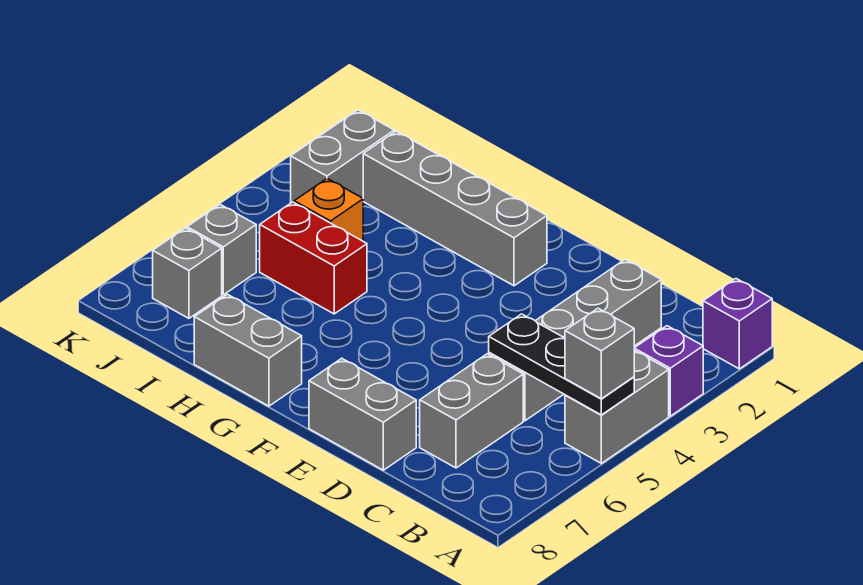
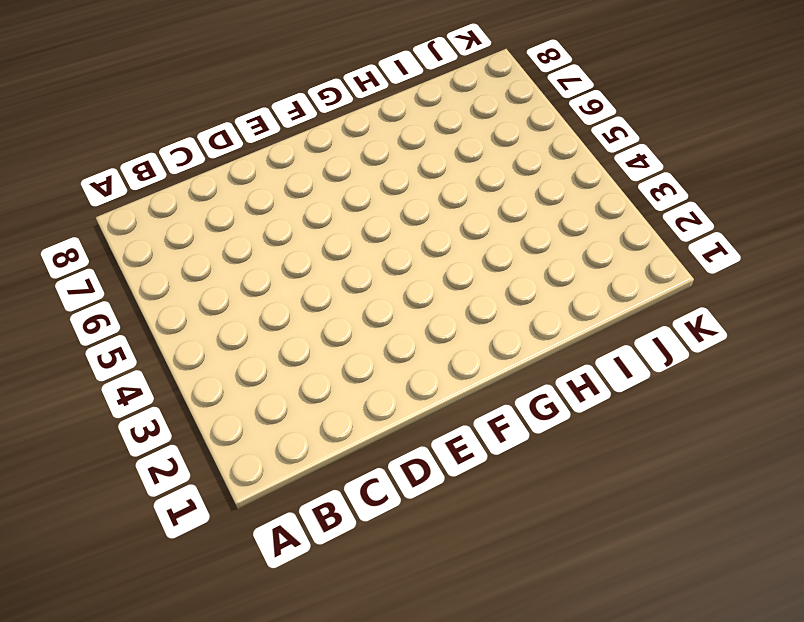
none -> purple brick A1 level 1
none -> purple brick A3 level 1
none -> grey brick A4:A5 level 1

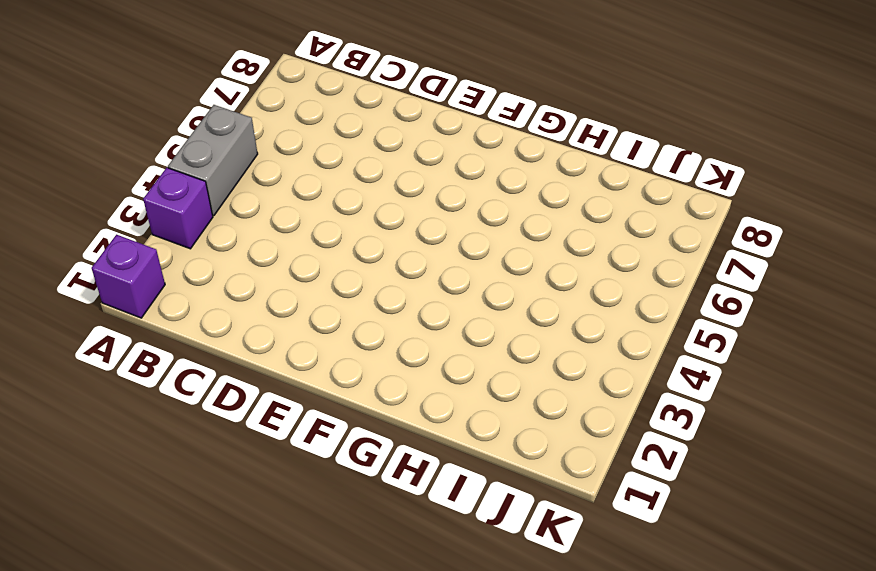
none -> grey brick C2:C5 level 1
none -> grey brick C6:C7 level 1
none -> grey brick D8:E8 level 1

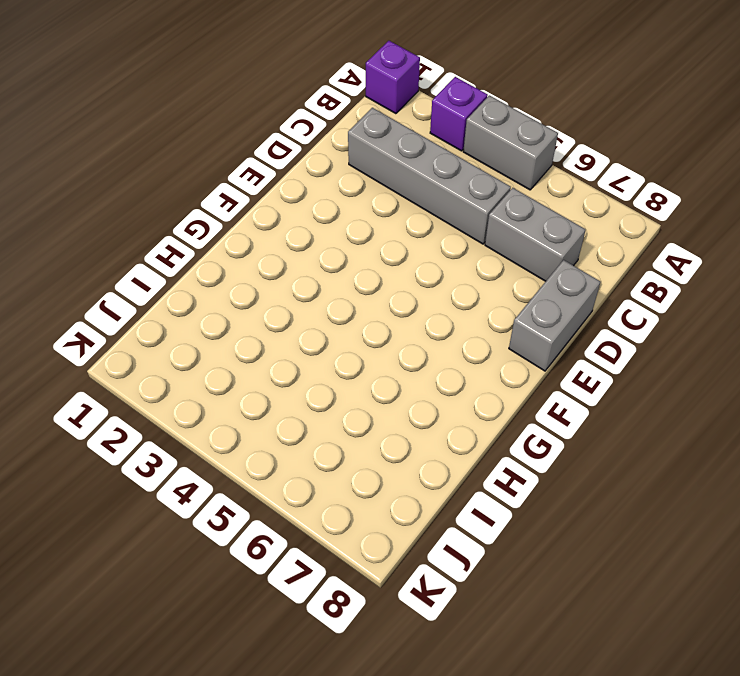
none -> grey brick F2:I2 level 1
none -> grey brick G8:H8 level 1
none -> red brick H5:I5 level 1

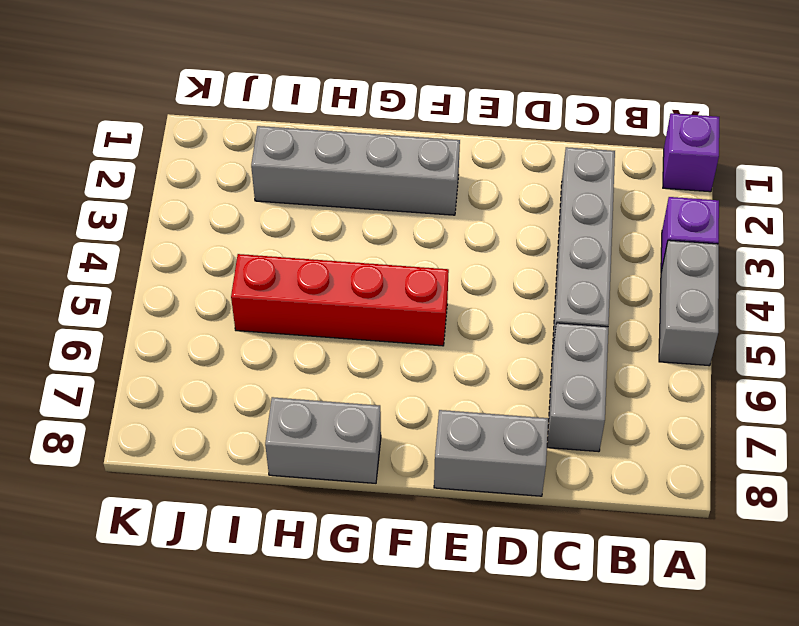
red brick F5:I5 level 1 -> red brick H5:I5 level 1
none -> orange brick I4 level 1
none -> grey brick J2:J3 level 1
none -> grey brick J6 level 1

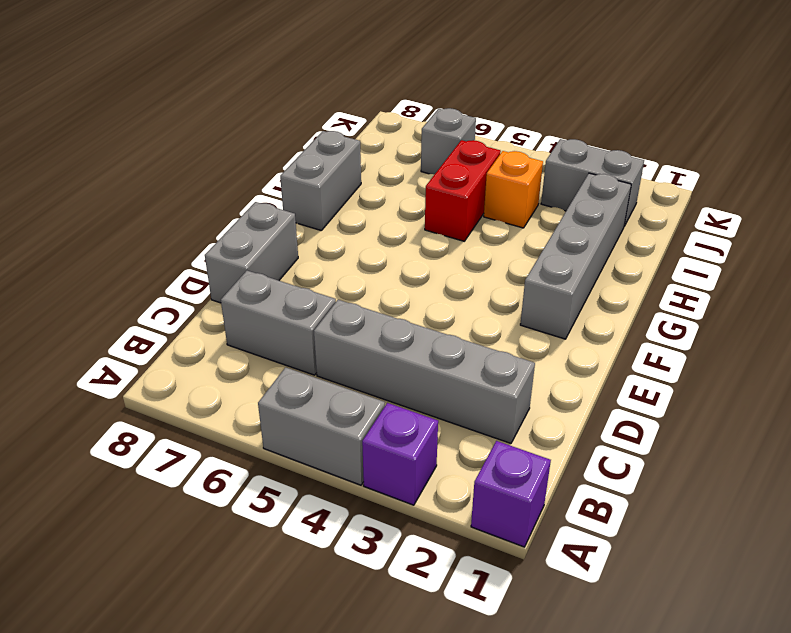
none -> grey brick J7 level 1
none -> black plate A5:C5 level 2
none -> grey brick A5 level 3

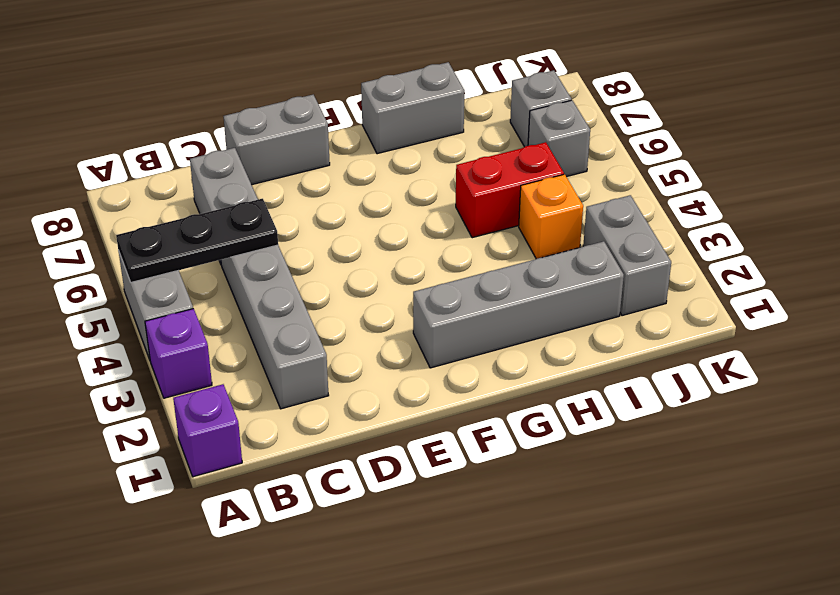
none -> grey brick A5 level 3

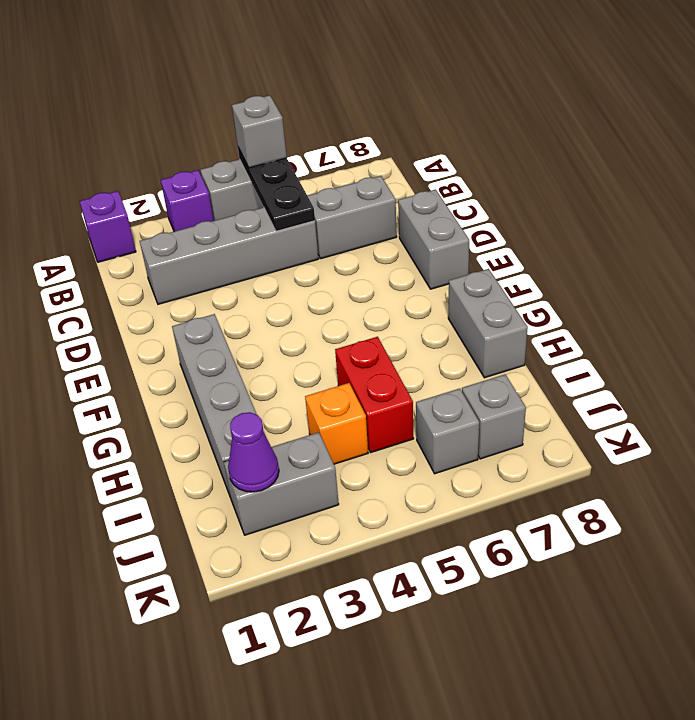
purple cone J2 level 2 -> none

